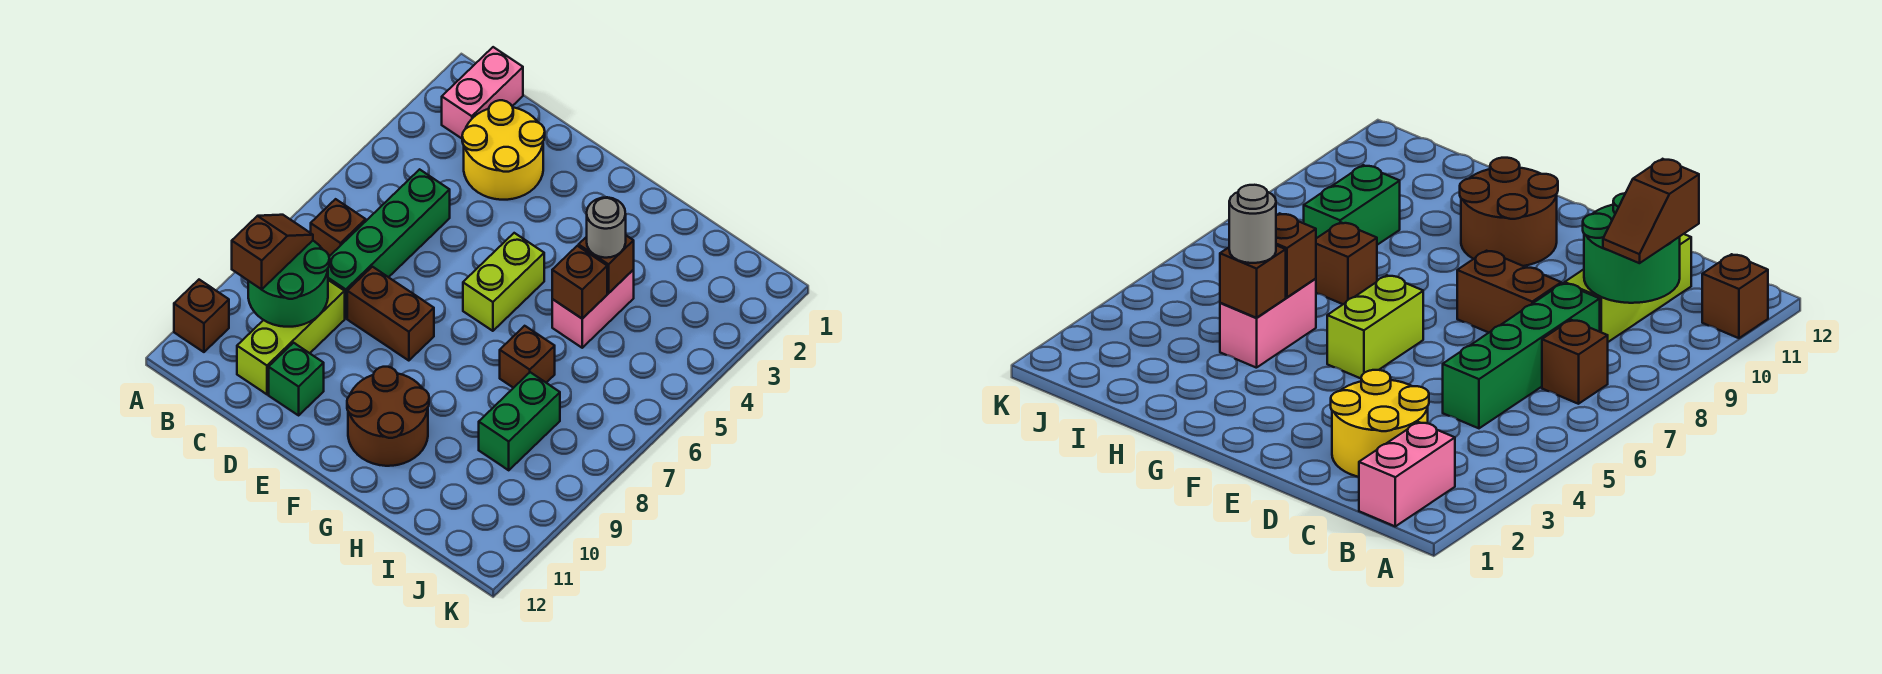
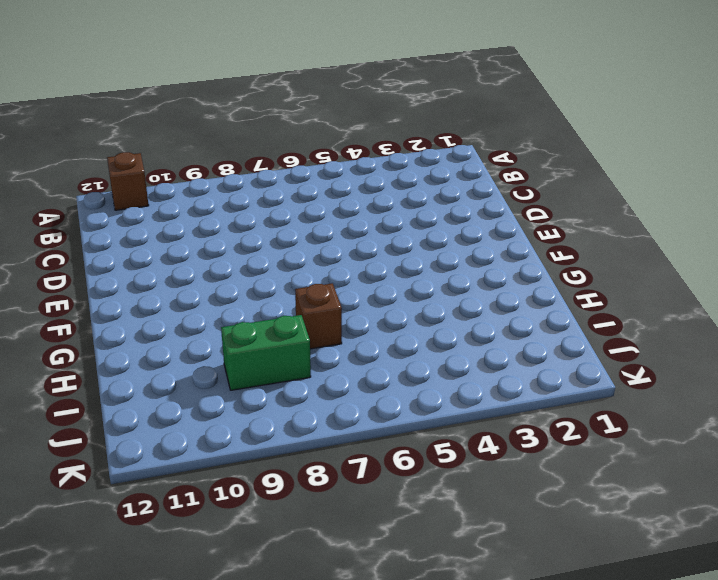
none -> pink brick B1:B2 level 1
none -> brown brick B7 level 1
none -> yellow round brick C2:D3 level 1

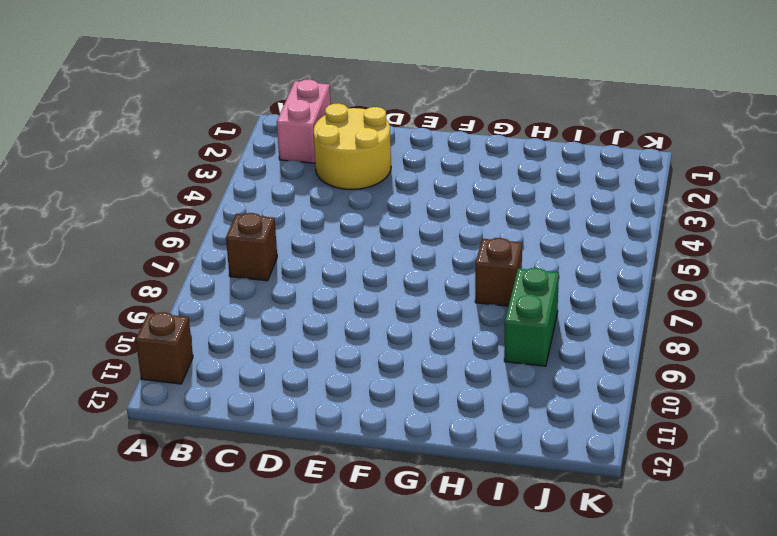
none -> green brick C5:C8 level 1
none -> lime brick C9:C11 level 1
none -> brown brick D8:E8 level 1

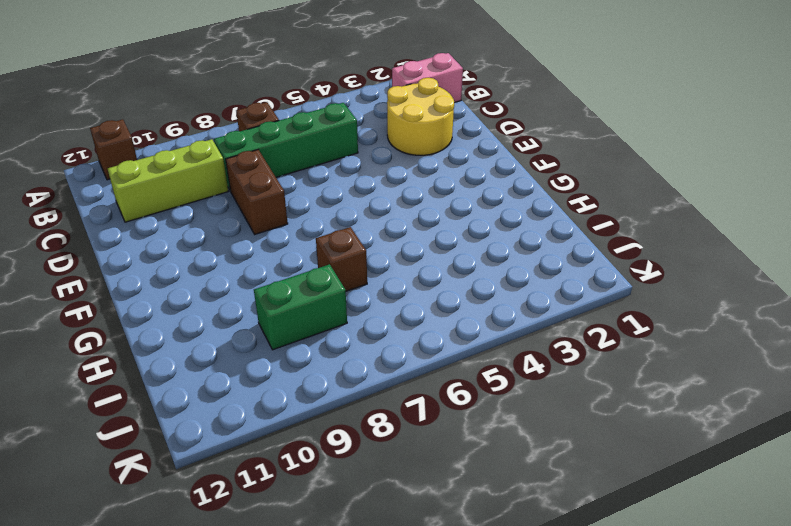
none -> green brick D11 level 1
none -> lime brick F5:F6 level 1
none -> brown round brick F10:G11 level 1

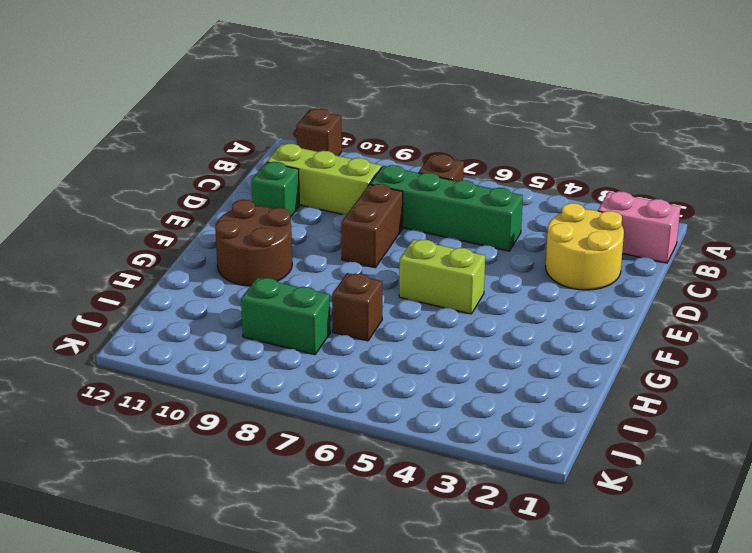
none -> pink brick H4:H5 level 1
none -> green round brick B9:C10 level 2
none -> brown brick H4 level 2

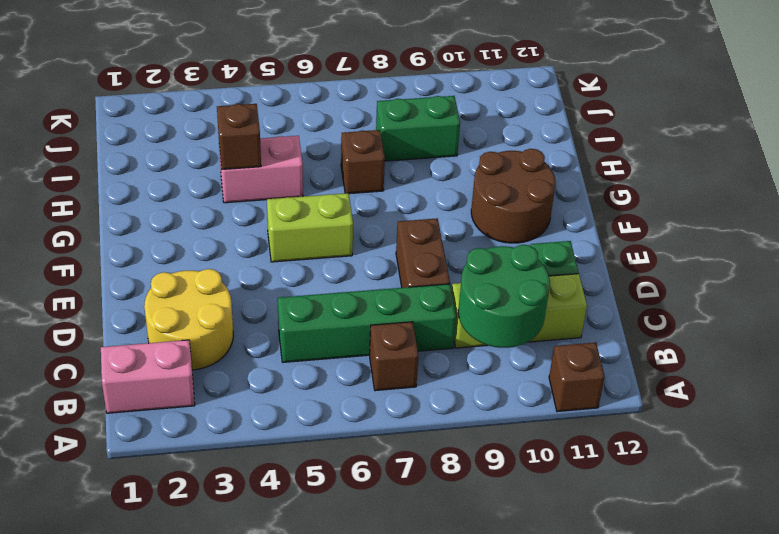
none -> brown brick H5 level 2
none -> brown slope B9:B10 level 3 top 10
none -> grey round brick H4 level 3

